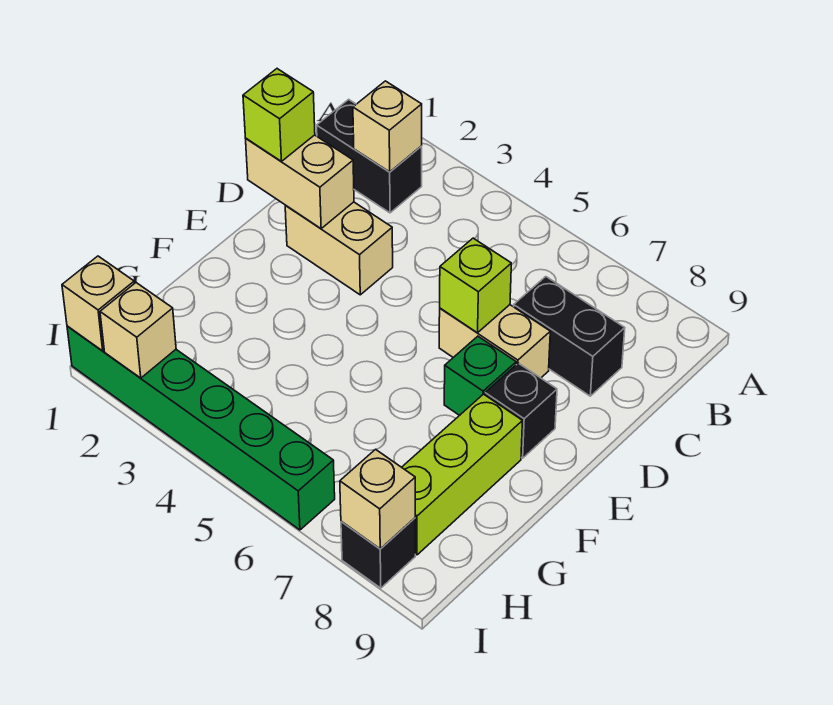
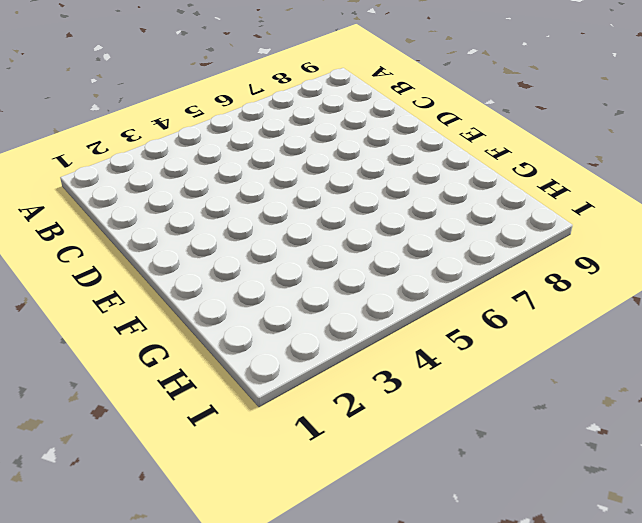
none -> black brick B1:B2 level 1
none -> black brick C7:C8 level 1
none -> tan brick D2:D3 level 1

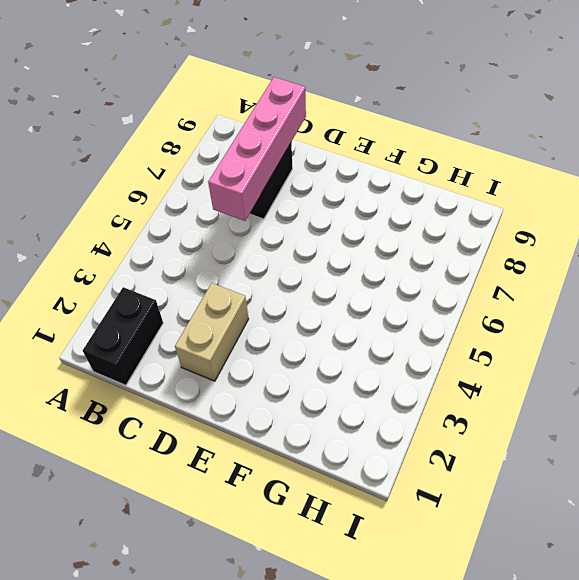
pink brick C6:C9 level 2 -> none
none -> tan brick D6:D7 level 1
none -> green brick E7 level 1
none -> black brick E8 level 1

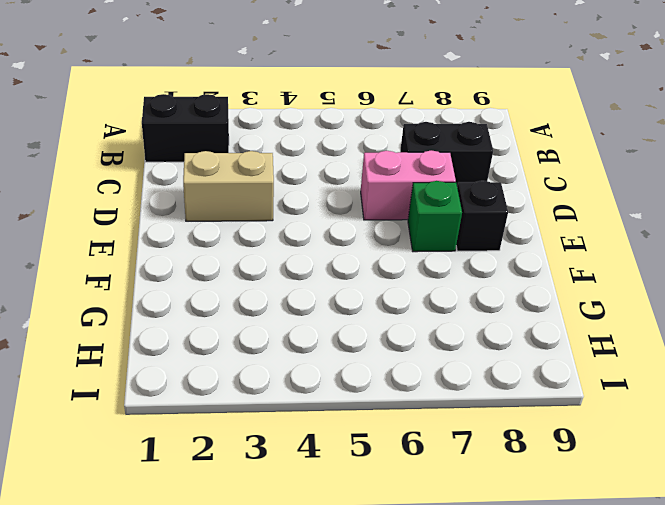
pink brick D6:D7 level 1 -> tan brick D6:D7 level 1
none -> lime brick F8:H8 level 1
none -> green brick I1:I6 level 1
none -> black brick I8 level 1

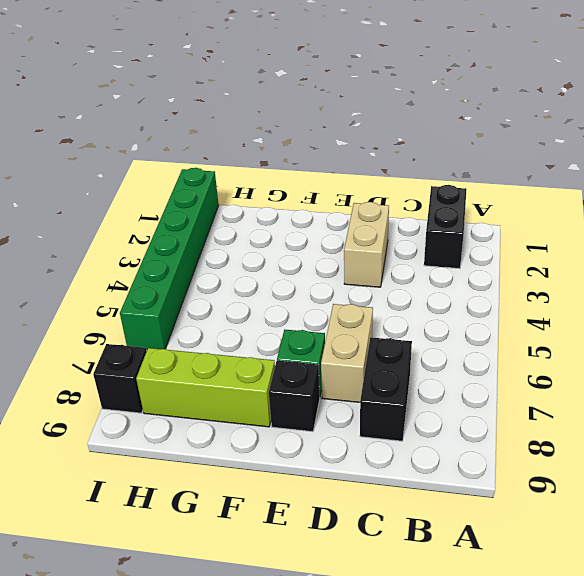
none -> tan brick B2 level 2
none -> tan brick D1:D2 level 2
none -> lime brick D6 level 2

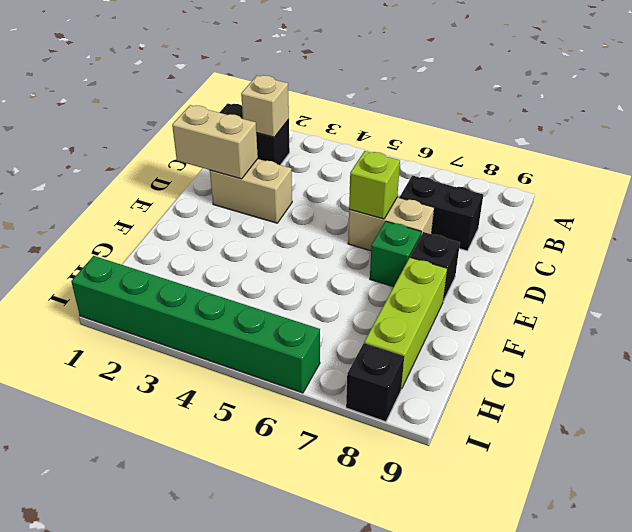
none -> tan brick I1 level 2
none -> tan brick I2 level 2
none -> tan brick I8 level 2

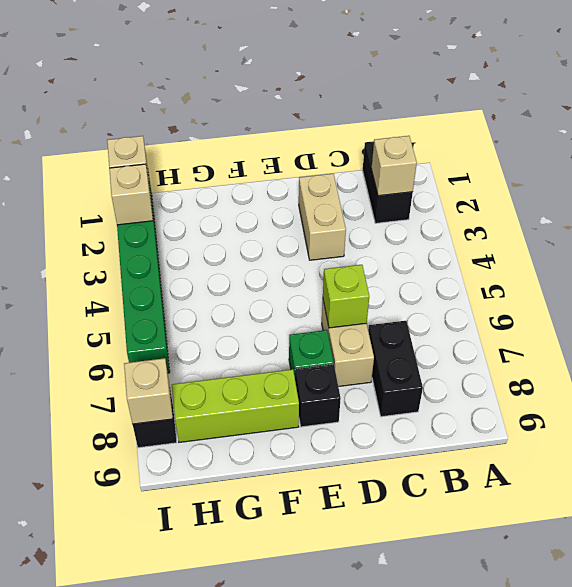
none -> tan brick D1:D2 level 2
none -> lime brick D1 level 3

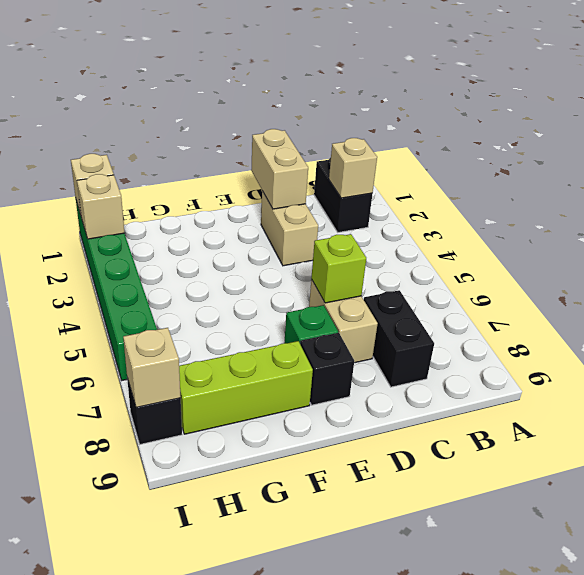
none -> lime brick D1 level 3

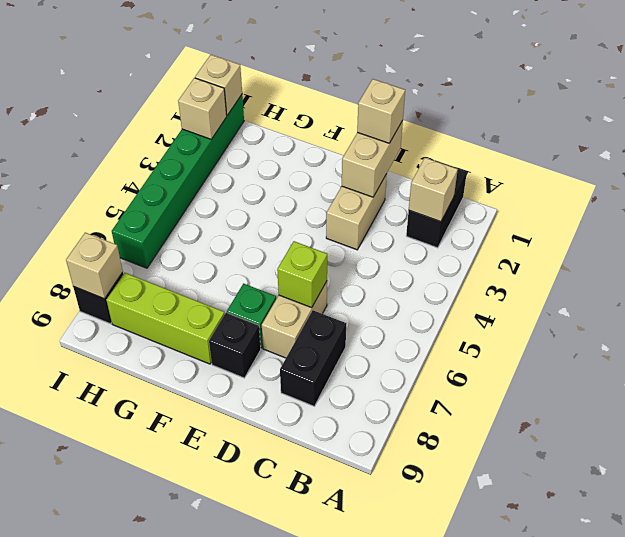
tan brick D1 level 3 -> lime brick D1 level 3

